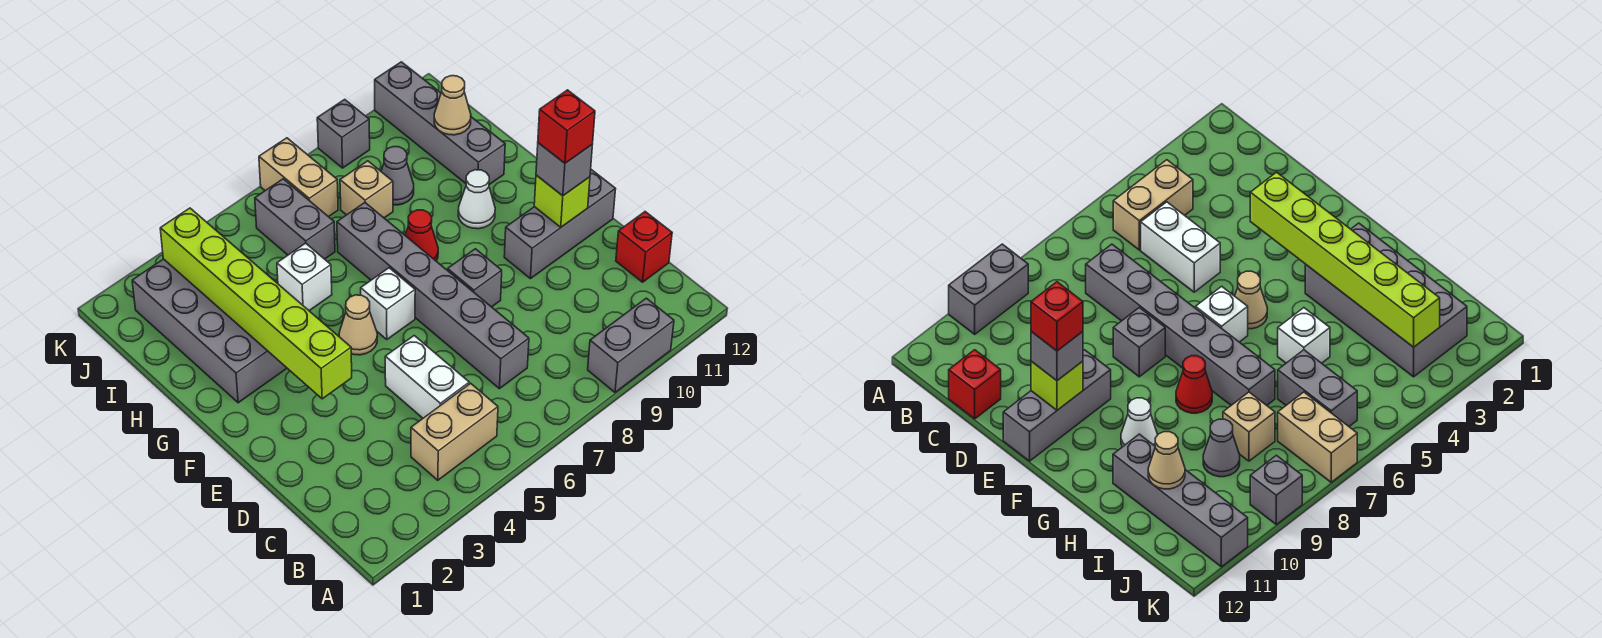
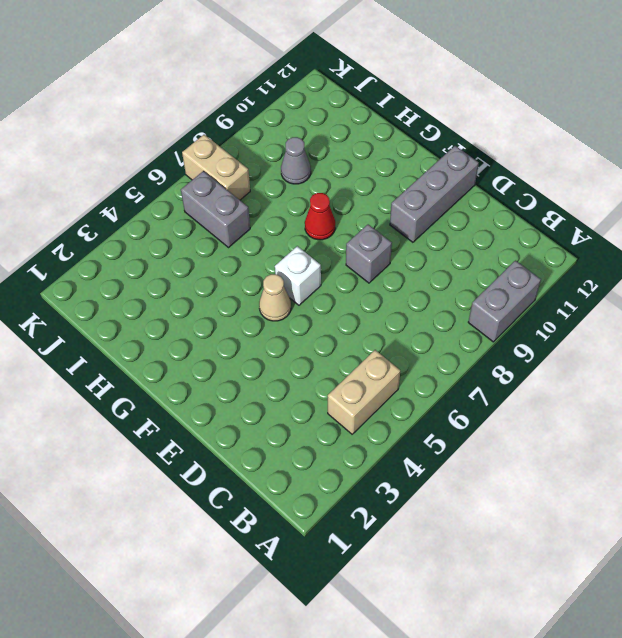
none -> white brick C5:D5 level 1
none -> grey brick C7:H7 level 1
none -> red brick C12 level 1

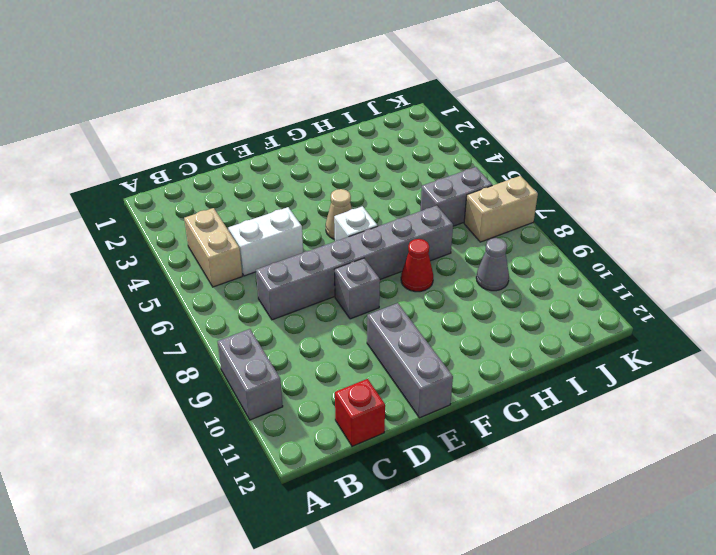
none -> grey brick G2:J3 level 1
none -> white cone G10 level 1
none -> white brick H5 level 1

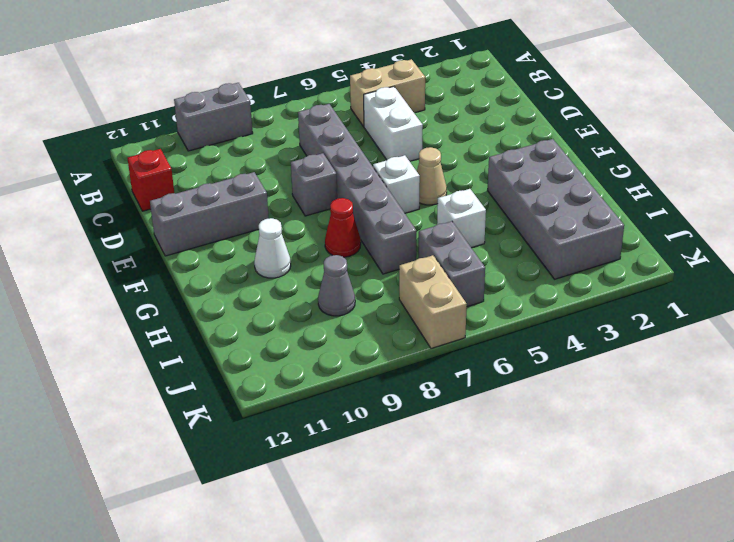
none -> grey brick H11:K11 level 1
none -> tan brick I8 level 1
none -> grey brick K9 level 1

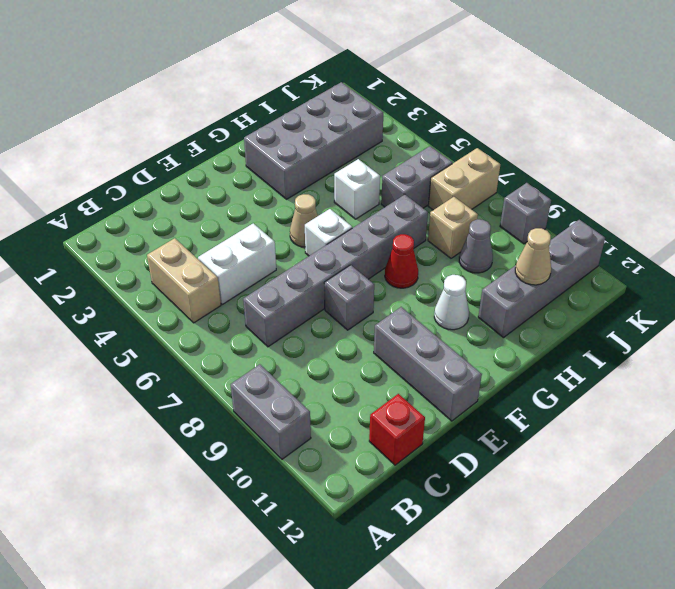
none -> lime brick E3:J3 level 2
none -> lime brick E11 level 2
none -> grey brick E11 level 3

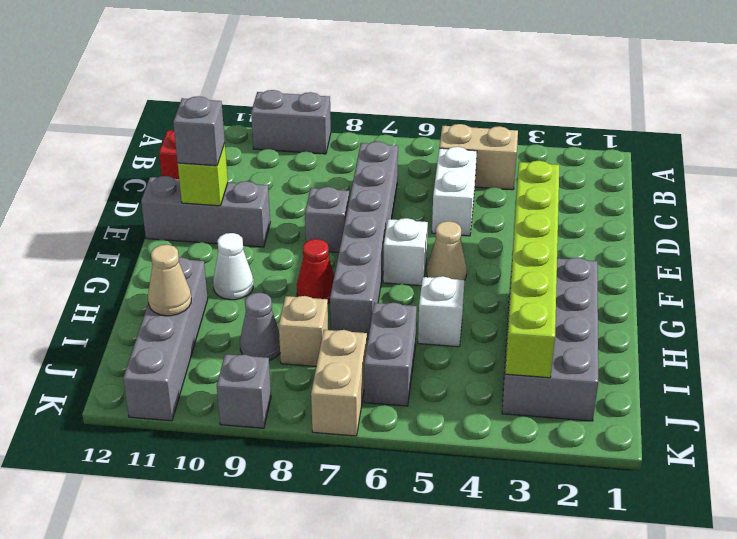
none -> red brick E11 level 4

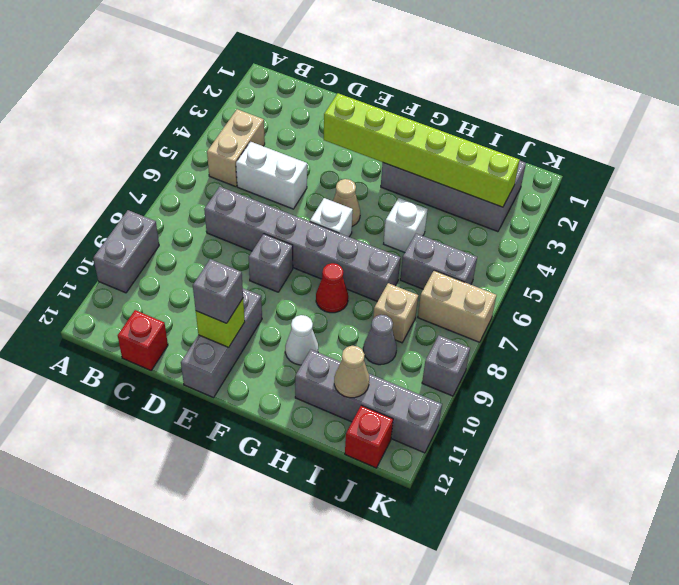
red brick J12 level 1 -> red brick E11 level 4

